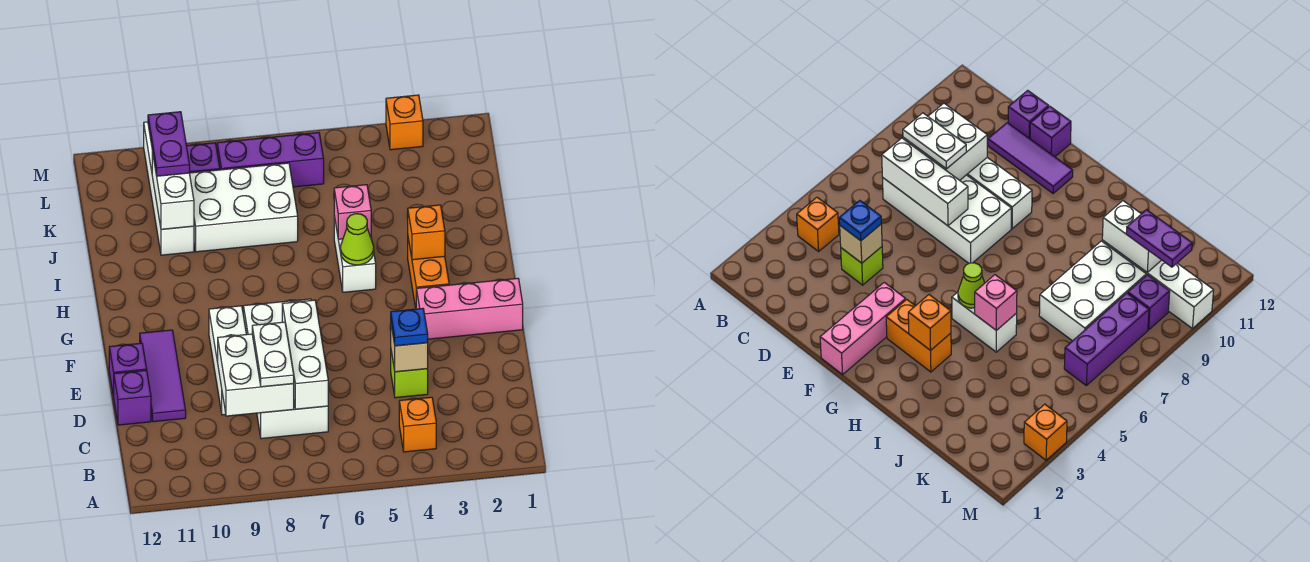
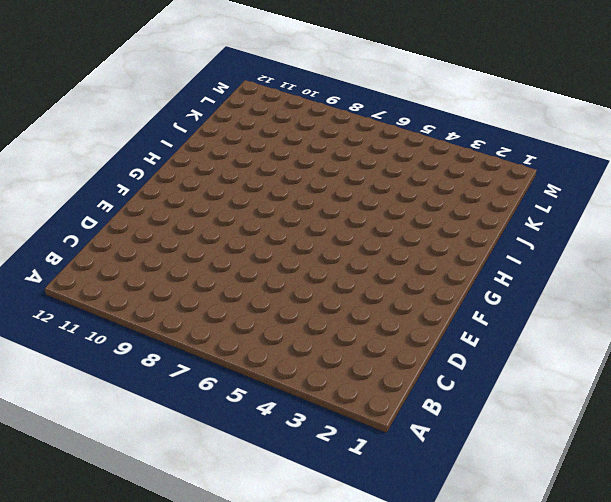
none -> orange brick B4 level 1
none -> white brick C7:F8 level 1
none -> lime brick D4 level 1

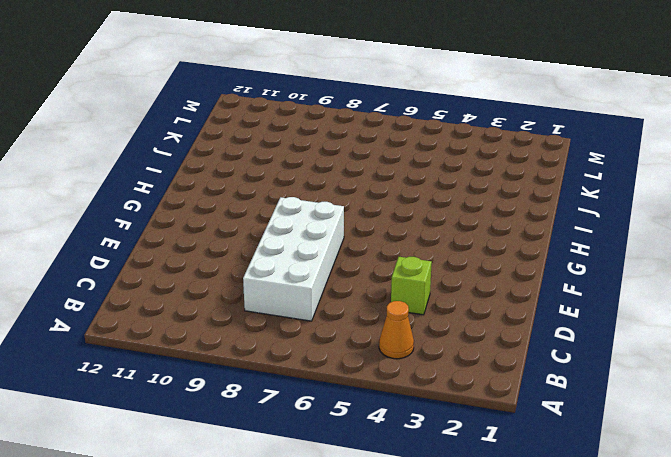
orange cone B4 level 1 -> orange brick B4 level 1
none -> white brick D9:F9 level 1
none -> purple tile D11:F11 level 1
none -> purple brick D12 level 1

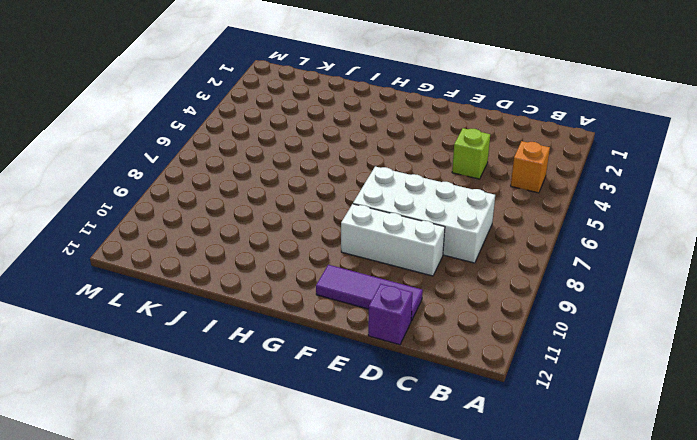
none -> purple brick E12 level 1
none -> pink brick F1:F3 level 1
none -> orange brick G3:H3 level 1

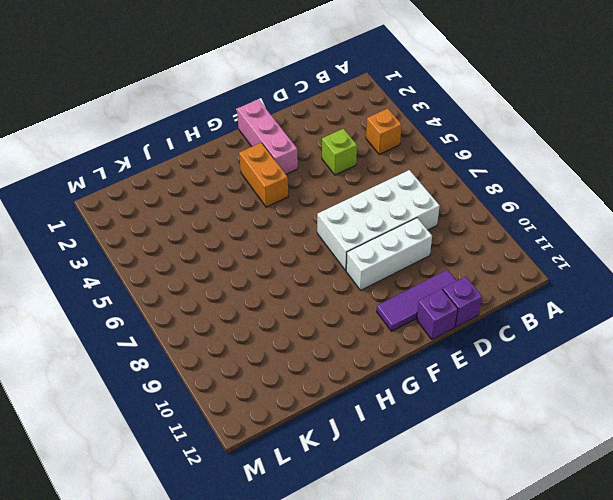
orange brick G3:G4 level 1 -> orange brick G3:H3 level 1
none -> white brick H5:I5 level 1
none -> white brick J7:K9 level 1
none -> white brick J10:M10 level 1

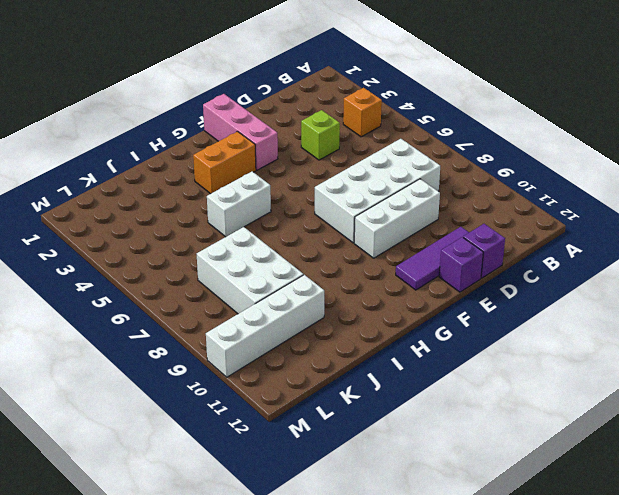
none -> purple brick L6:L8 level 1
none -> purple brick L9 level 1
none -> orange brick M3 level 1

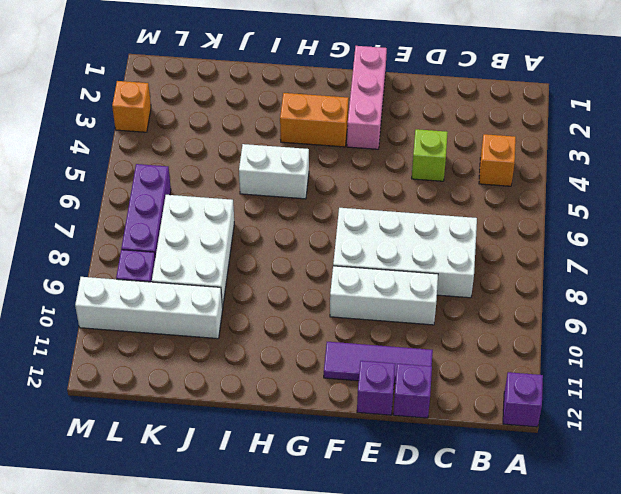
purple brick A12 level 1 -> none
none -> white brick C7:E7 level 2
none -> white brick C8:D9 level 2
none -> tan brick D4 level 2

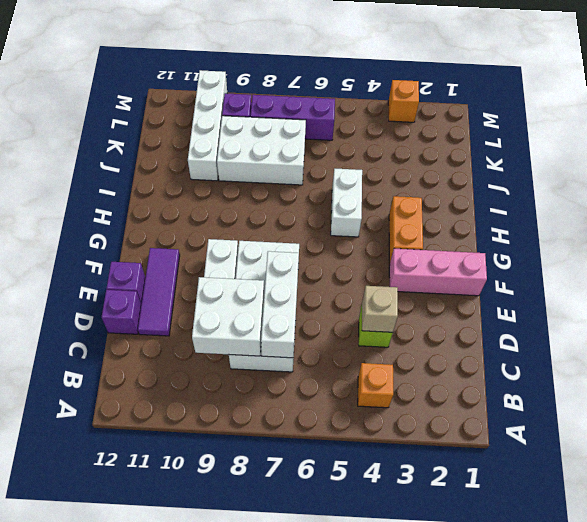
none -> orange brick H3 level 2
none -> lime cone H5 level 2
none -> pink brick I5 level 2

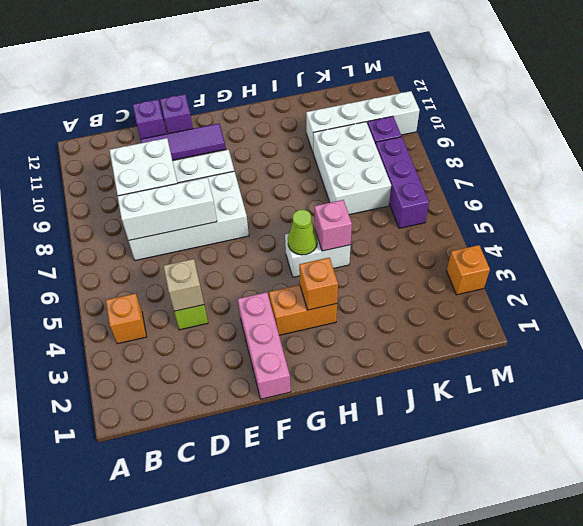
none -> white brick J10:K10 level 2
none -> white plate C8:D8 level 3
none -> blue plate D4 level 3

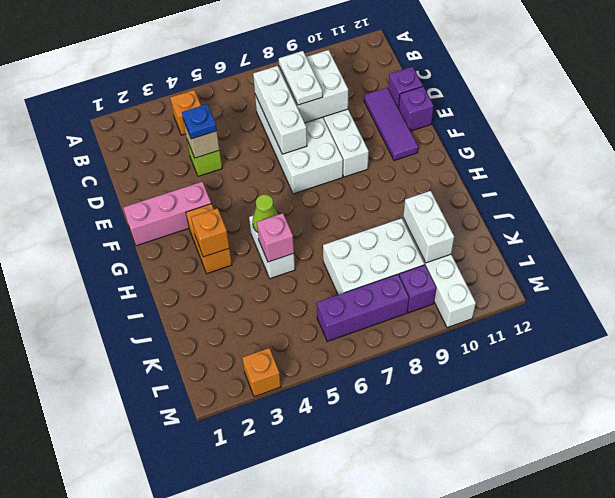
none -> purple plate K10:L10 level 3

